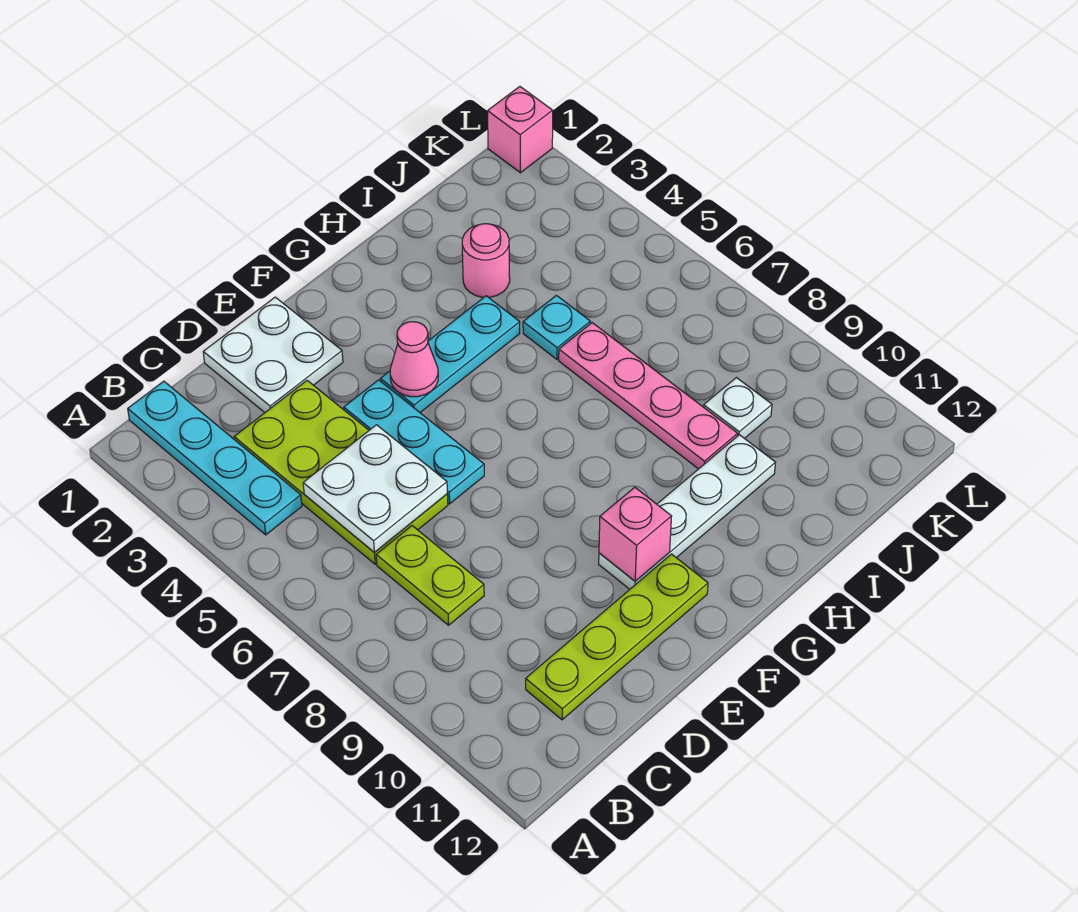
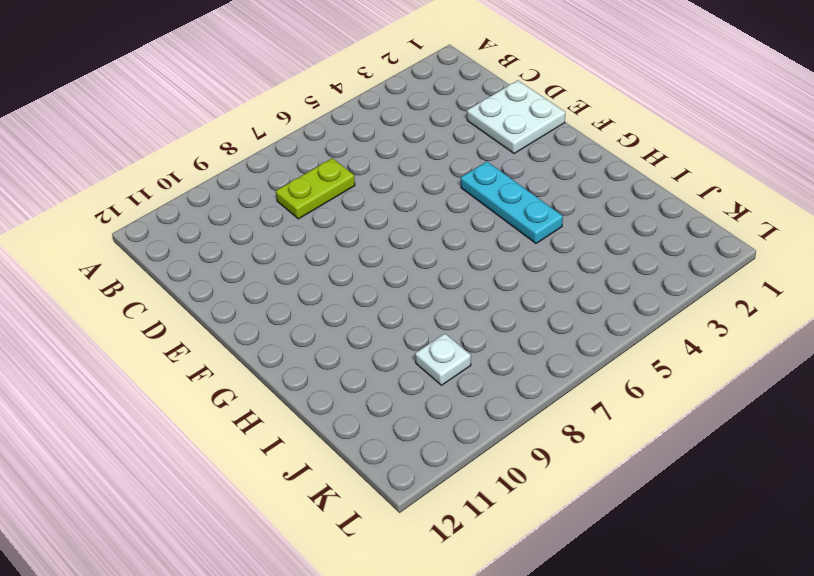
none -> cyan plate B1:B4 level 1
none -> lime plate C3:D6 level 1
none -> lime plate C11:F11 level 1

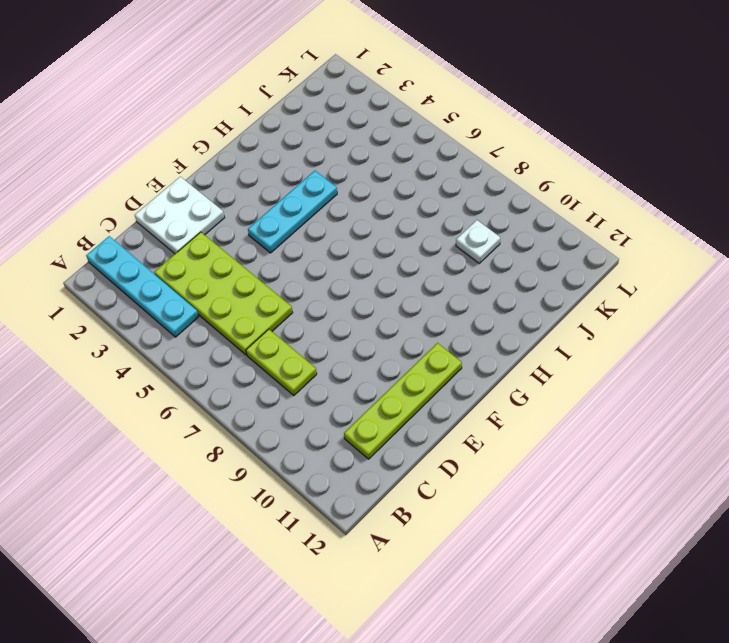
none -> cyan plate E4:E6 level 1
none -> white plate F10:I10 level 1
none -> pink round brick I3 level 1

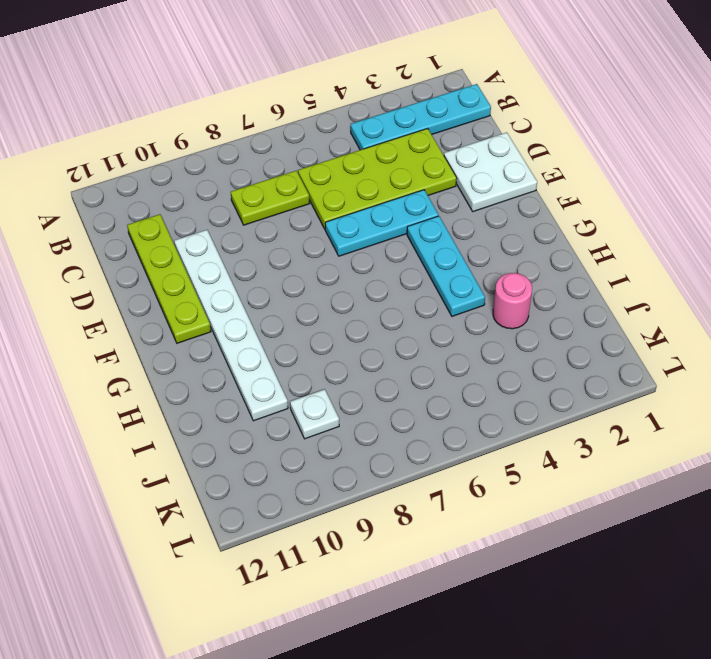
white plate D10:I10 level 1 -> white plate F10:I10 level 1
none -> cyan plate I5 level 1
none -> pink plate I6:I9 level 1
none -> pink brick L1 level 1

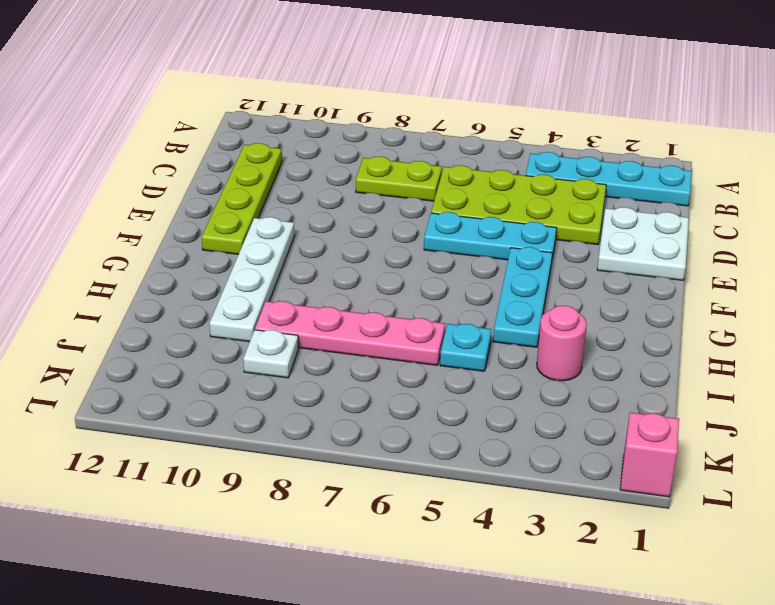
none -> white plate C5:D6 level 2
none -> pink cone F4 level 2
none -> pink brick F10 level 2

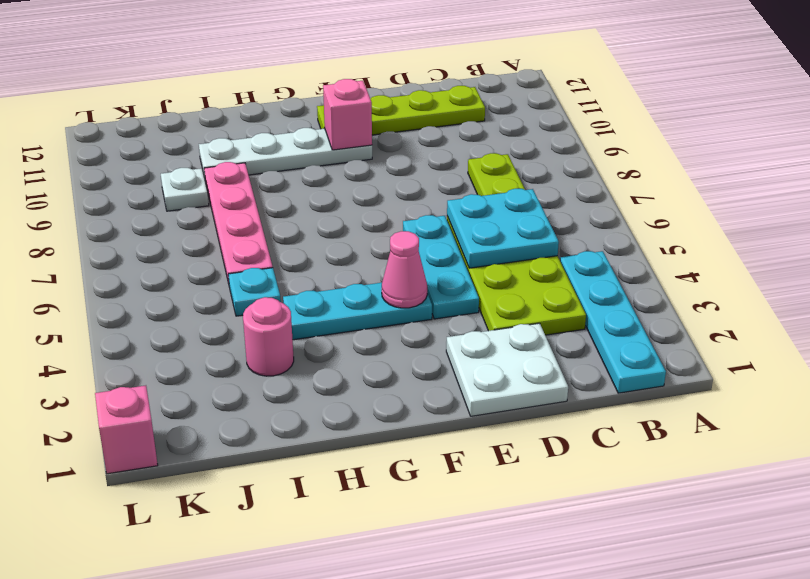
cyan plate C5:D6 level 2 -> white plate C5:D6 level 2

